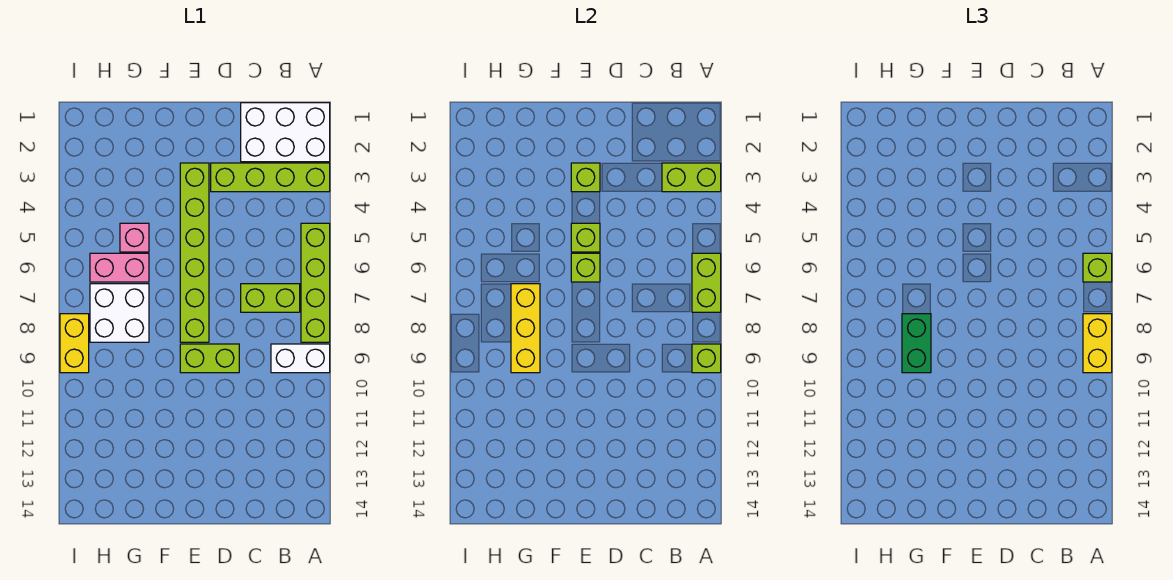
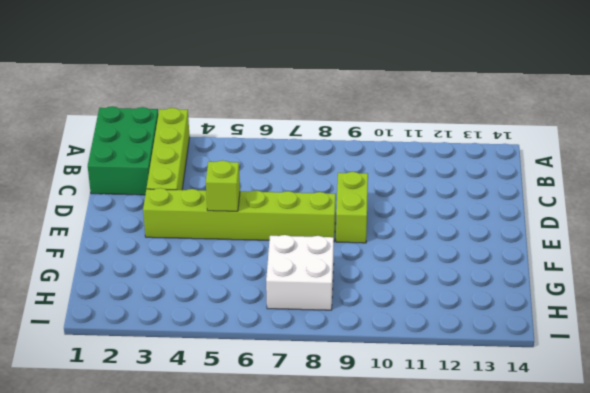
green brick A1:C2 level 1 -> white brick A1:C2 level 1
none -> lime brick A5:A8 level 1
none -> white brick A9:B9 level 1
none -> lime brick B7:C7 level 1

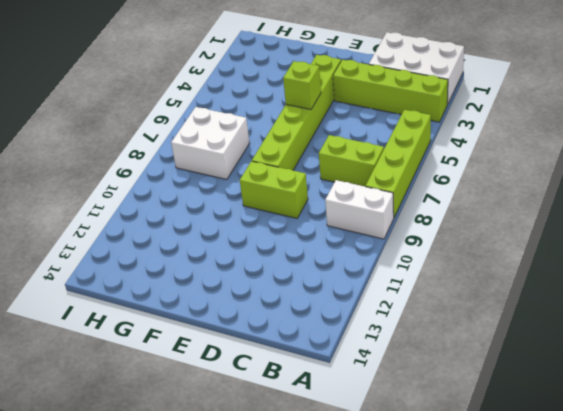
none -> pink brick G5 level 1
none -> pink brick G6:H6 level 1
none -> yellow brick I8:I9 level 1

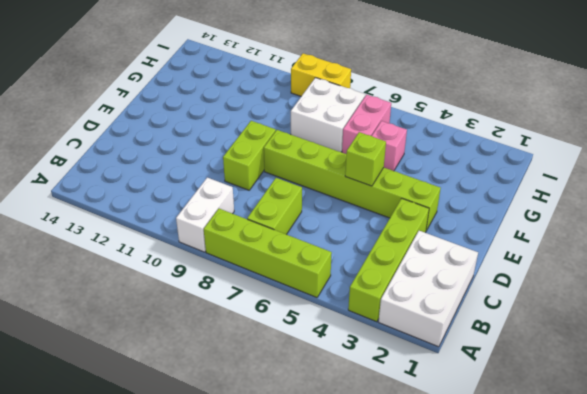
none -> lime brick A3:B3 level 2
none -> lime brick A6:A7 level 2
none -> lime brick A9 level 2

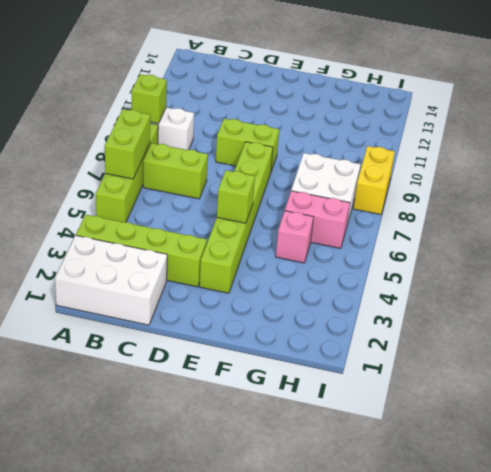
none -> lime brick A3:B3 level 2
none -> lime brick E3 level 2
none -> lime brick E6 level 2

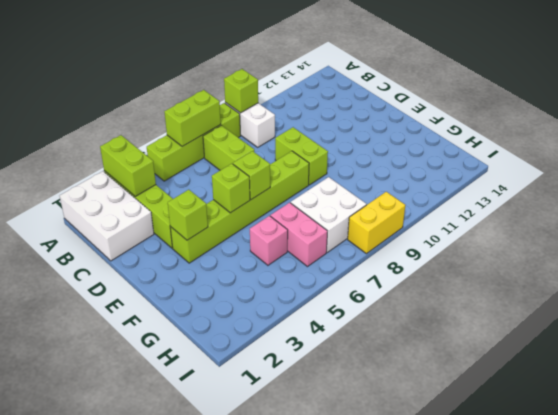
none -> yellow brick G7:G9 level 2
none -> lime brick A6 level 3
none -> yellow brick A8:A9 level 3

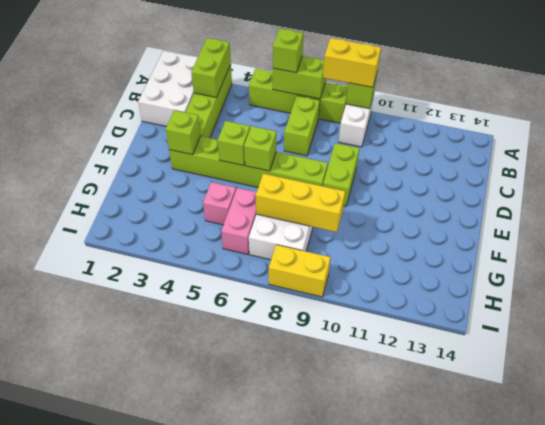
none -> green brick G8:G9 level 3

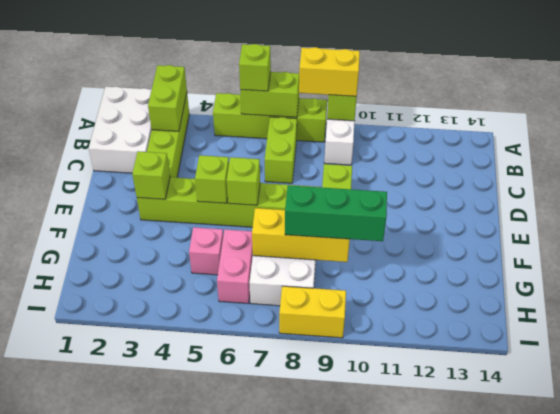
green brick G8:G10 level 3 -> green brick G8:G9 level 3

